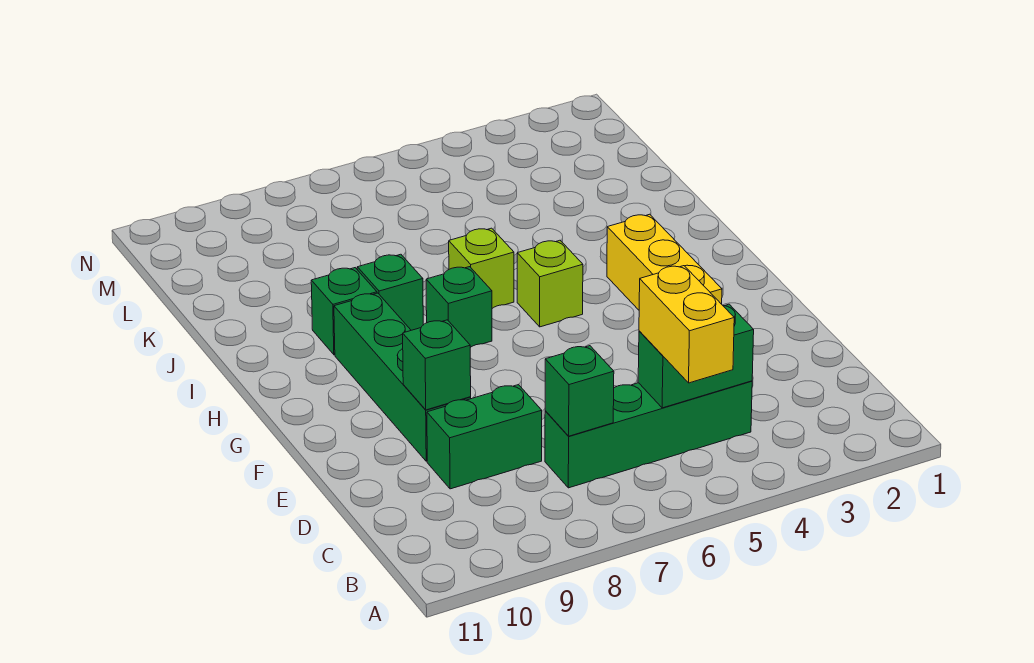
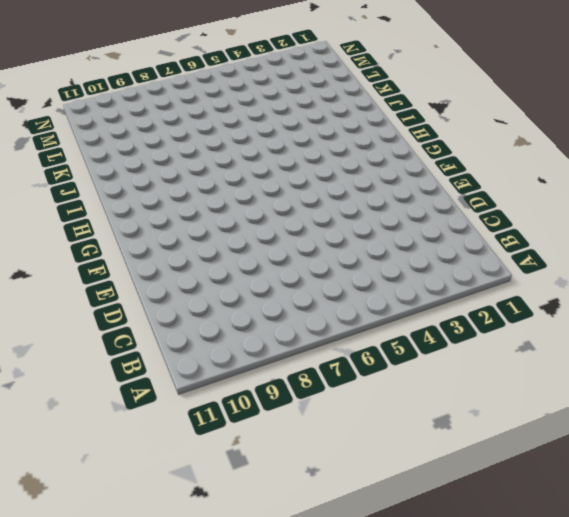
none -> green brick C4:C7 level 1
none -> green brick D8:D9 level 1
none -> green brick E9:H9 level 1

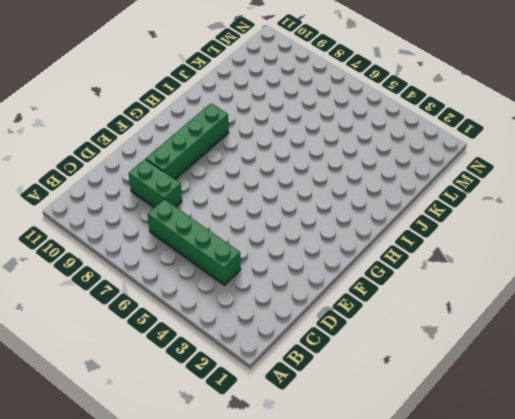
none -> yellow brick F3:H3 level 1
none -> lime brick H5 level 1
none -> green brick H7 level 1

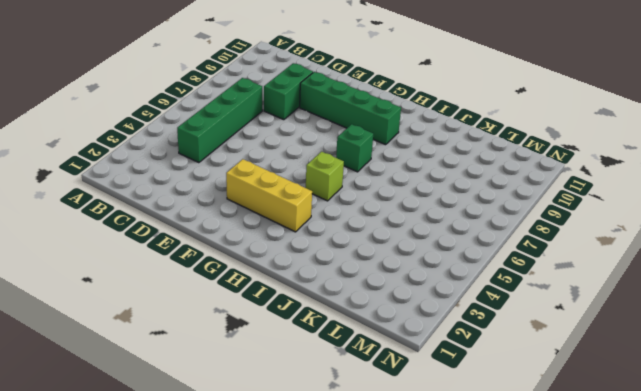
none -> lime brick I6 level 1
none -> green brick I8 level 1
none -> green brick I9 level 1

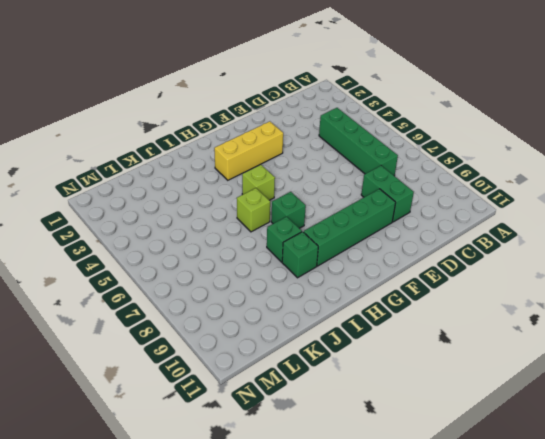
none -> green brick C4:C5 level 2
none -> green brick C7 level 2
none -> green brick E9 level 2

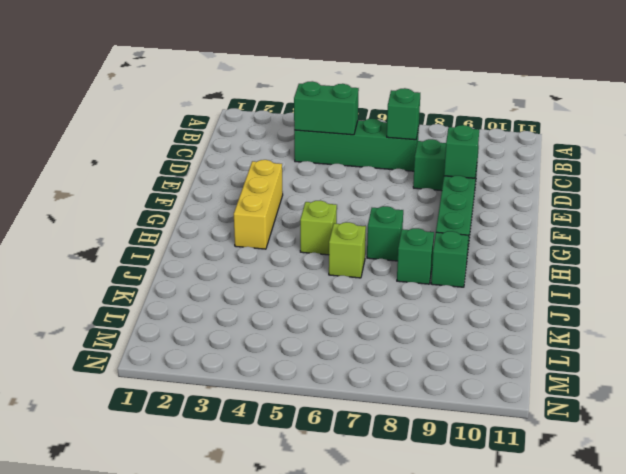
none -> yellow brick B5:C5 level 3

